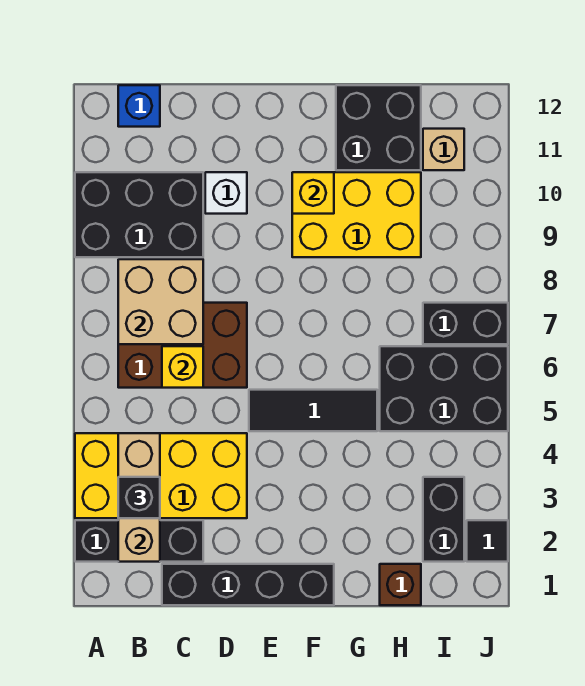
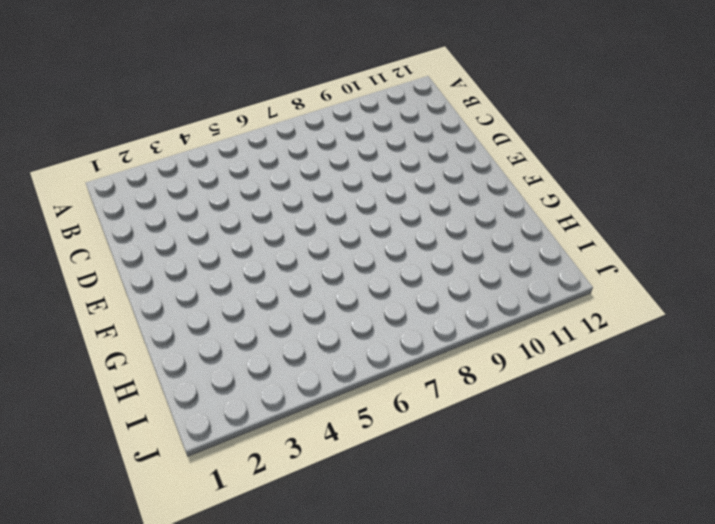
none -> black brick A2:C2 level 1
none -> yellow brick A3:D4 level 1
none -> black brick A9:C10 level 1

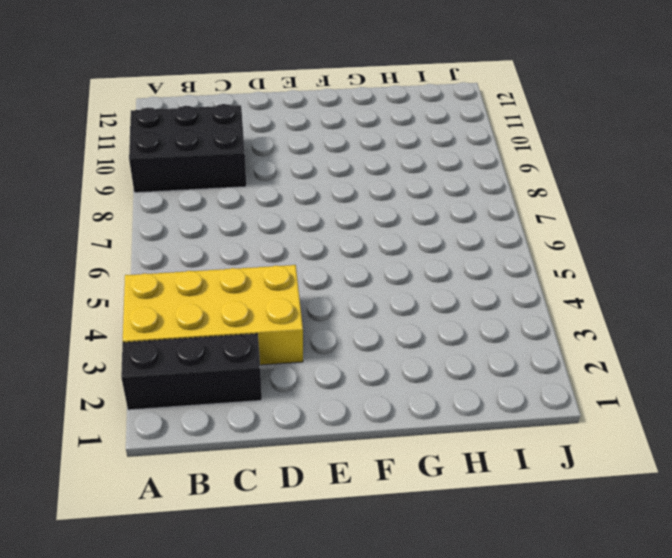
none -> brown brick B6:D7 level 1
none -> blue brick B12 level 1
none -> black brick C1:F1 level 1

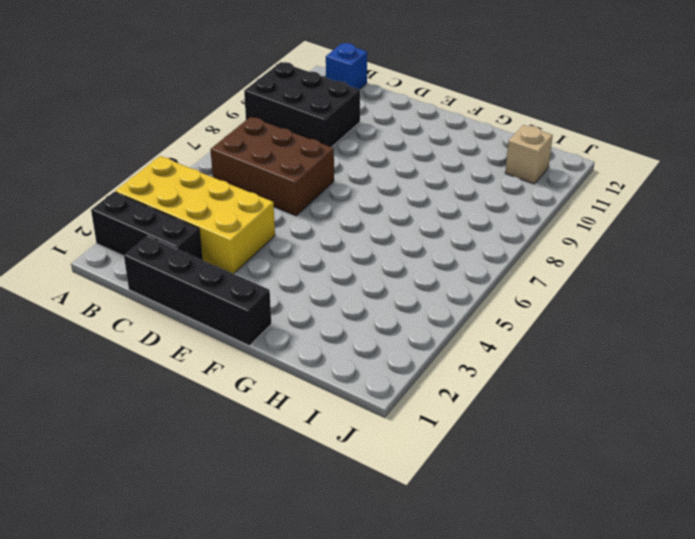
none -> white brick D10 level 1
none -> black tile E5:G5 level 1
none -> yellow brick F9:H10 level 1

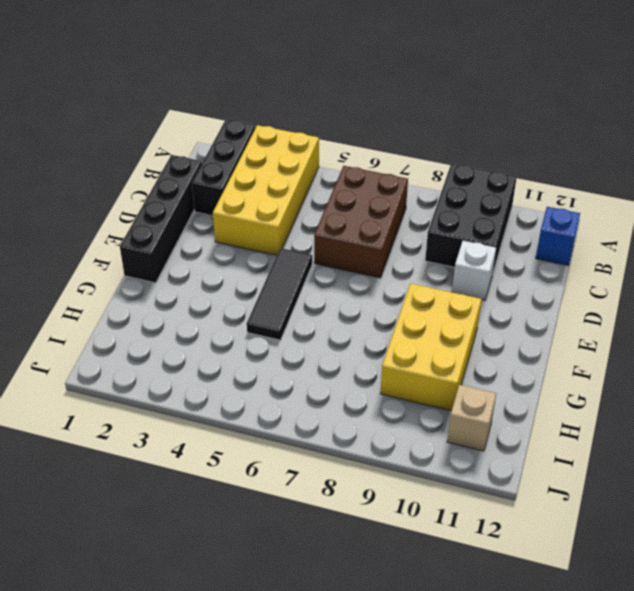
none -> black brick G11:H12 level 1
none -> brown brick H1 level 1
none -> black brick H5:J6 level 1

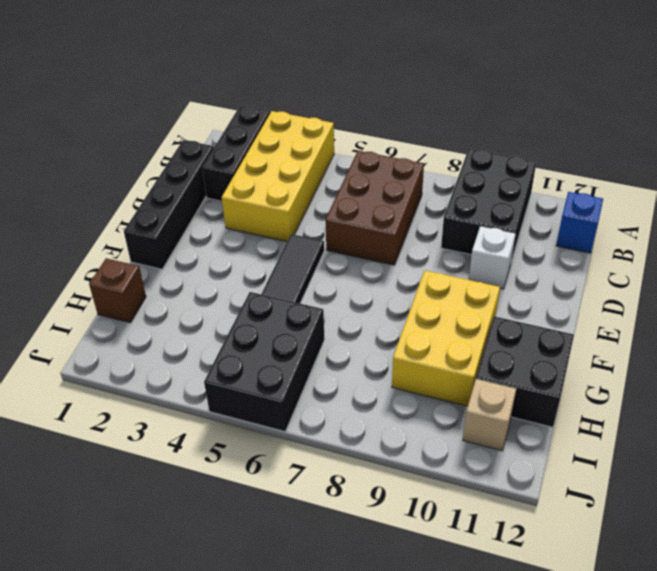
none -> black brick I2:I3 level 1
none -> black brick I7:J7 level 1
none -> black tile J2 level 1

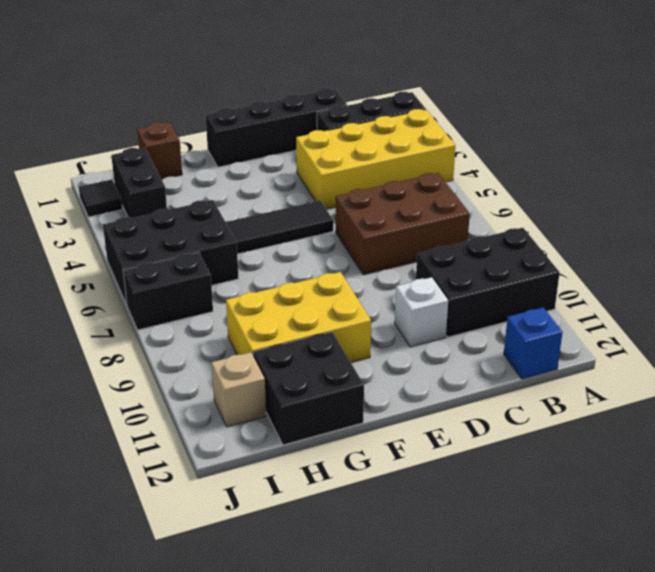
none -> tan brick B2:B4 level 2
none -> tan brick B7:C8 level 2
none -> yellow brick C6 level 2

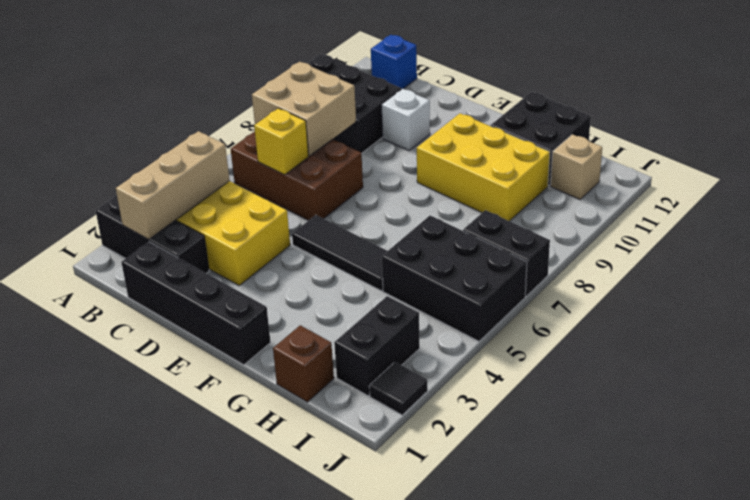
none -> yellow brick F10 level 2
none -> black brick B3 level 3

